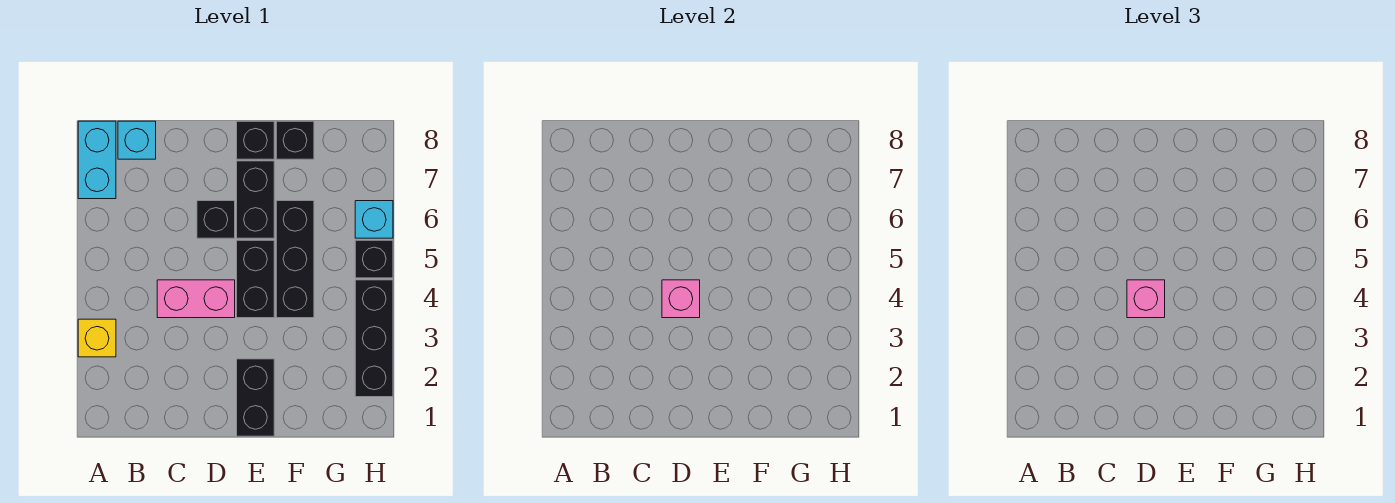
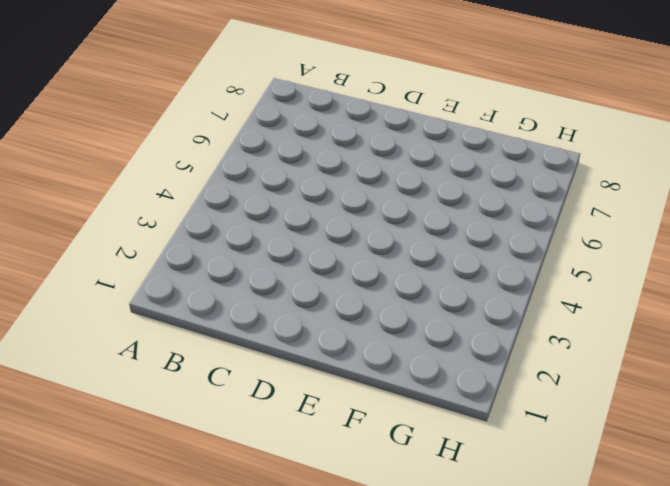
none -> yellow brick A3 level 1
none -> cyan brick A7:A8 level 1
none -> cyan brick B8 level 1

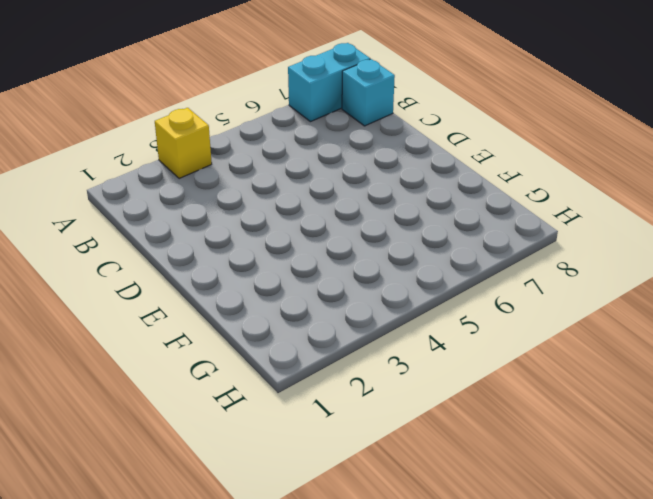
none -> pink brick C4:D4 level 1
none -> black brick D6 level 1
none -> black brick E1:E2 level 1

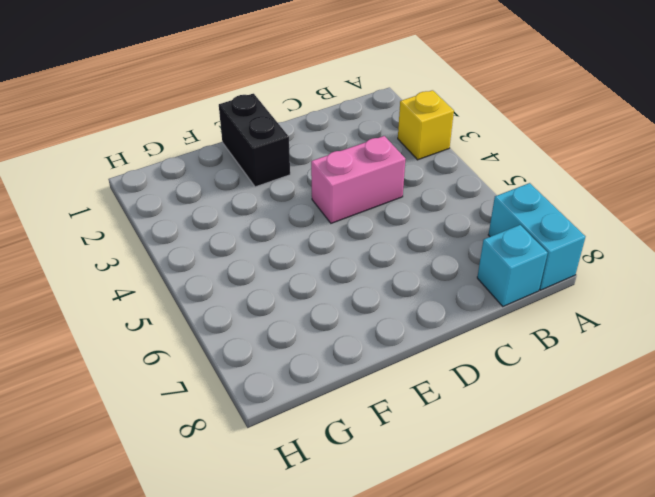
none -> black brick D6 level 1
none -> black brick E4:E5 level 1
none -> black brick E6:E7 level 1

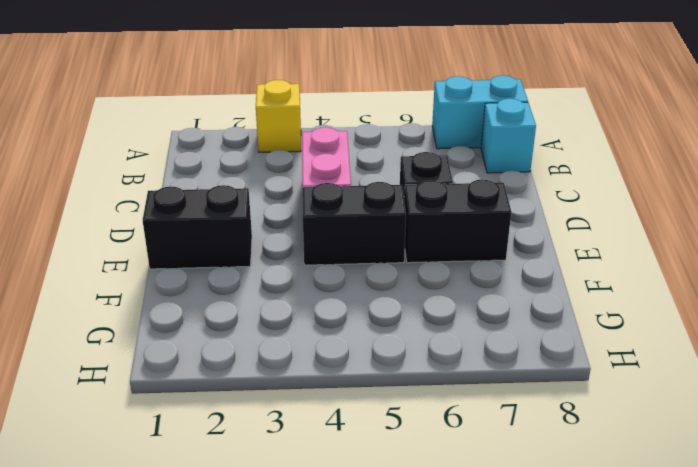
none -> black brick E8 level 1
none -> black brick F4:F6 level 1
none -> black brick F8 level 1

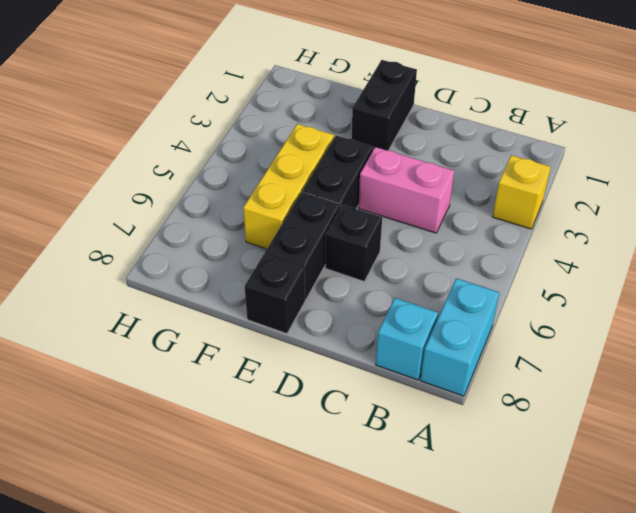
yellow brick F4:F6 level 1 -> black brick F4:F6 level 1
none -> black brick F8 level 1
none -> black brick H2:H4 level 1
none -> black brick H5 level 1

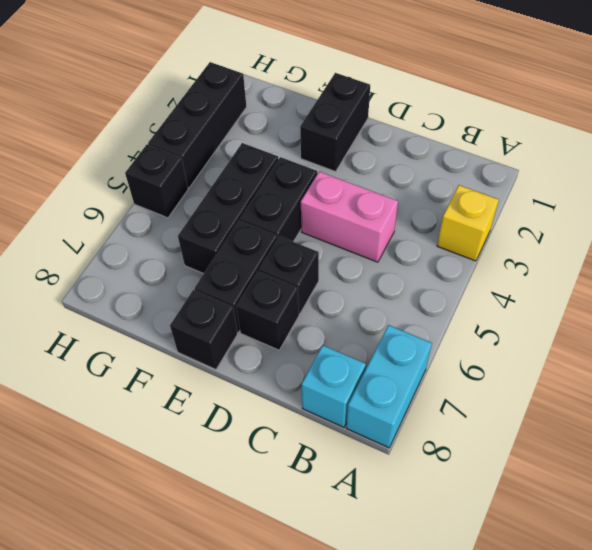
black brick D7 level 1 -> black brick F8 level 1
none -> cyan brick H6 level 1
none -> pink brick D4 level 2
none -> pink brick D4 level 3

